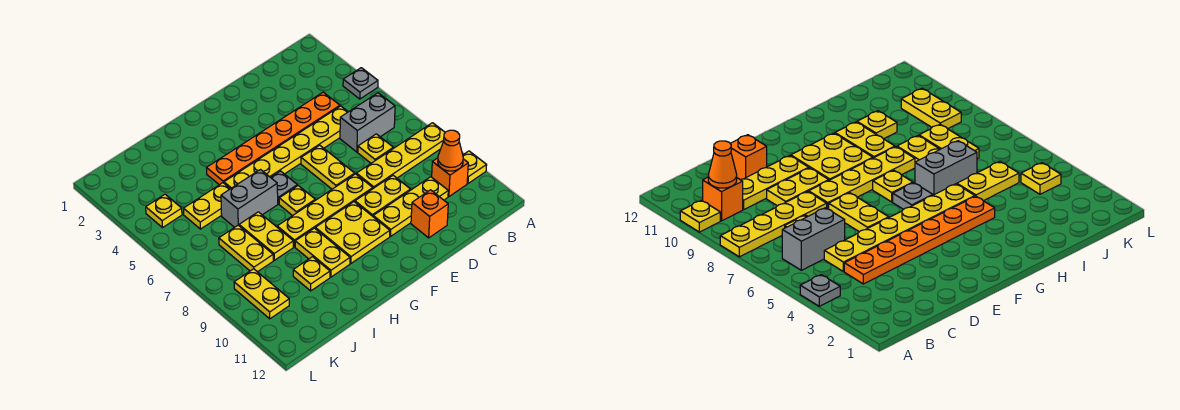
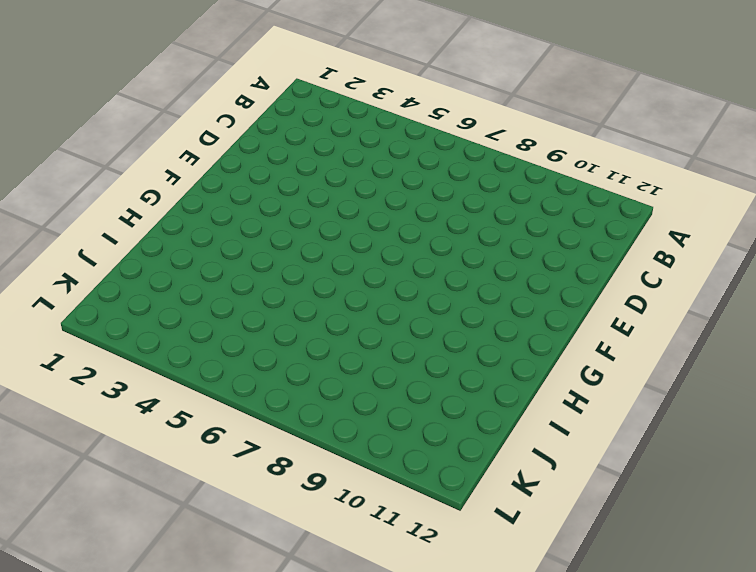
none -> grey plate A4 level 1
none -> yellow plate A8:D8 level 1
none -> yellow plate A10 level 1

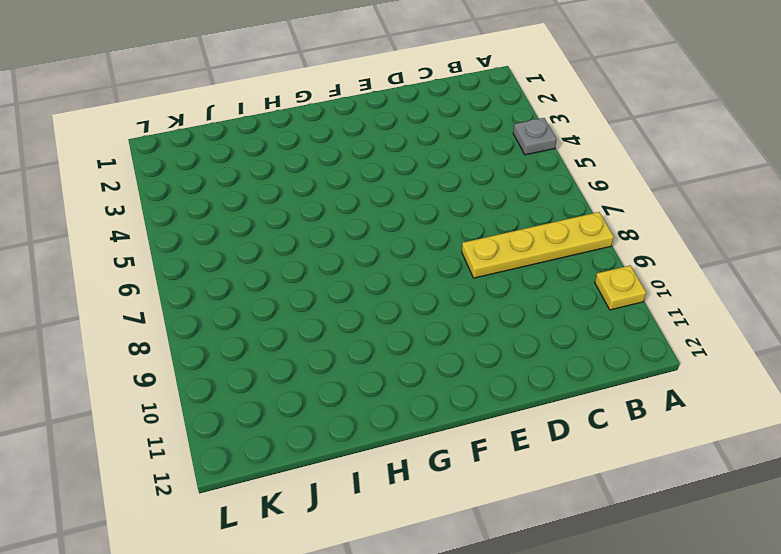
none -> grey brick B6:C6 level 1
none -> orange brick B10 level 1
none -> orange plate C4:H4 level 1

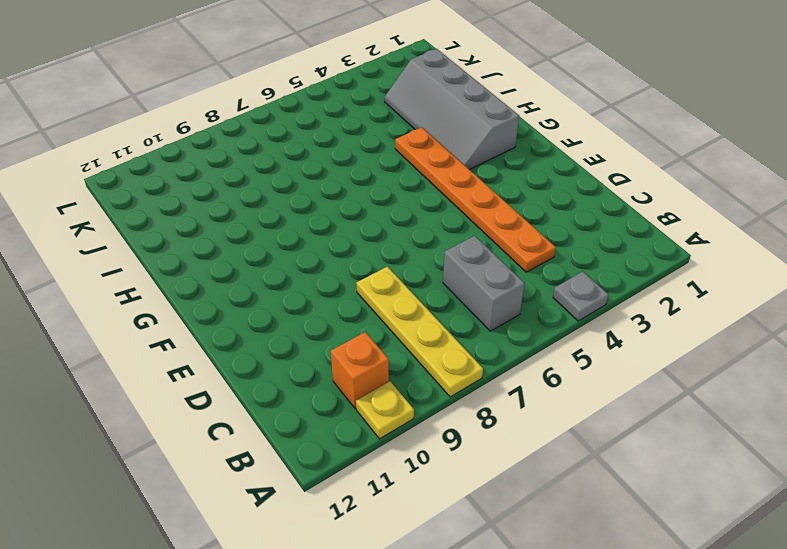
grey slope G2:J3 level 1 top 2 -> none
none -> yellow plate C5:H5 level 1
none -> yellow plate C7 level 1
none -> yellow plate C10:E10 level 1

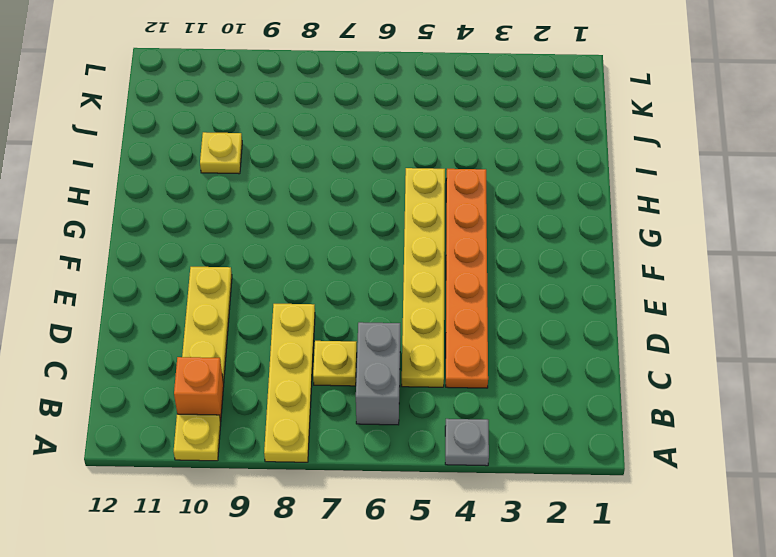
none -> yellow plate D9:E9 level 1
none -> orange brick D11 level 1
none -> yellow plate E6:E7 level 1

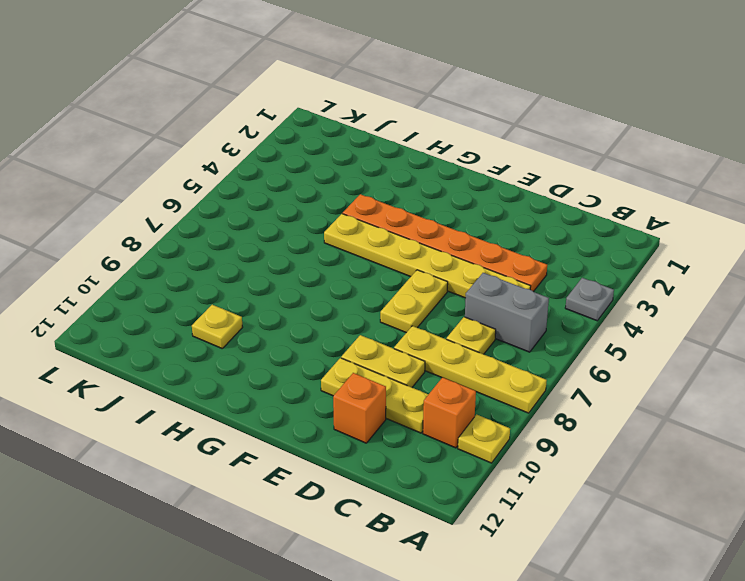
none -> yellow plate E8:H8 level 1
none -> yellow plate F9:G10 level 1
none -> grey plate G6 level 1

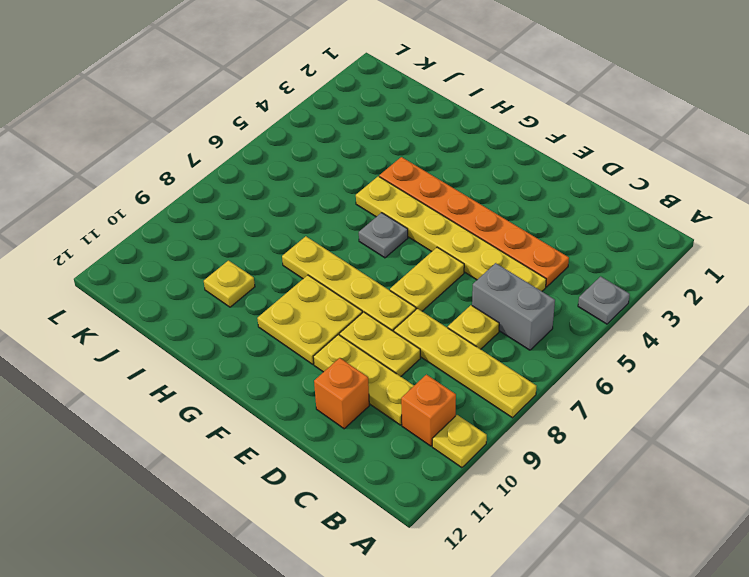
none -> yellow plate G7 level 1
none -> grey brick H6:I6 level 1
none -> yellow plate H9:H10 level 1

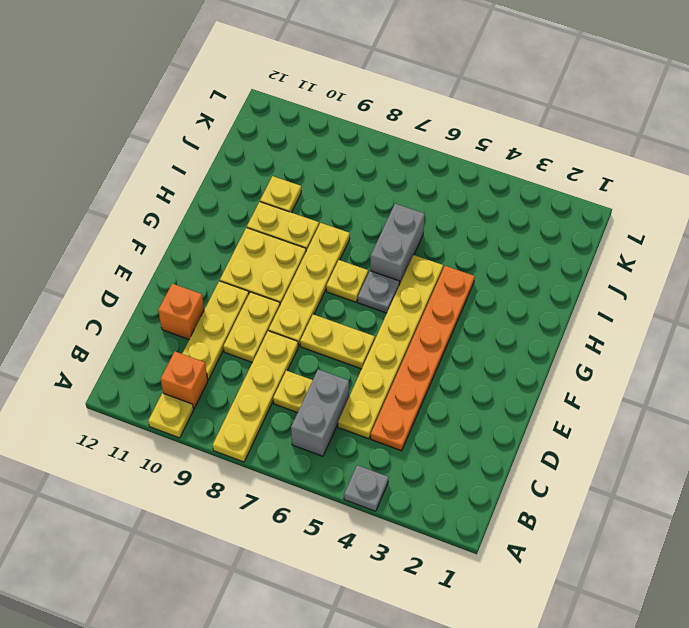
none -> yellow plate I5:J5 level 1
none -> yellow plate I7:I8 level 1
none -> yellow plate J7:J8 level 1

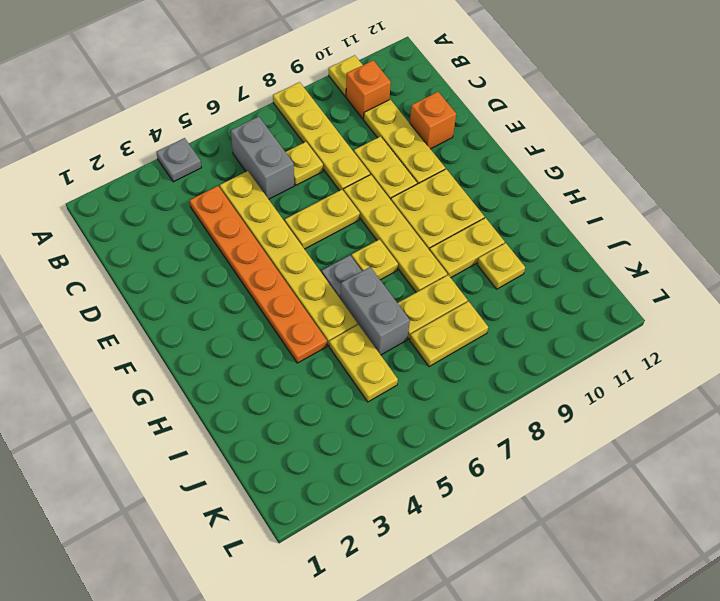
none -> yellow plate K4 level 1
none -> yellow plate K9:K10 level 1
none -> orange cone B10 level 2

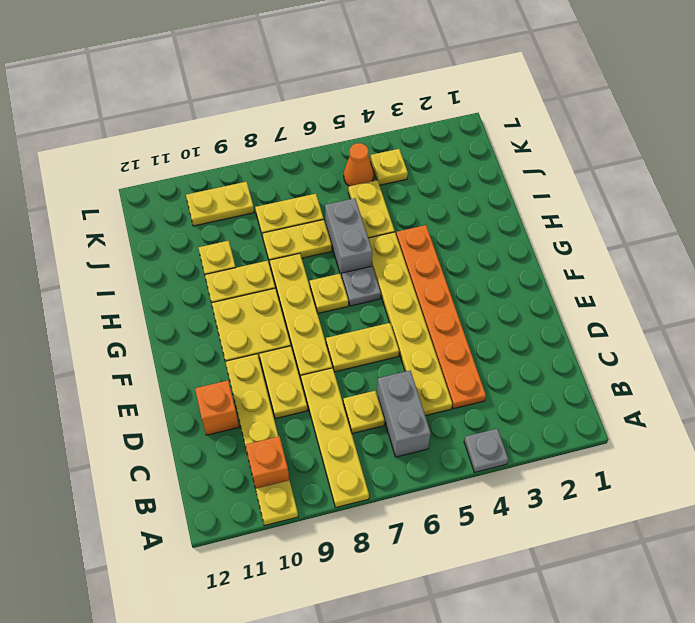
orange cone K5 level 1 -> orange cone B10 level 2

